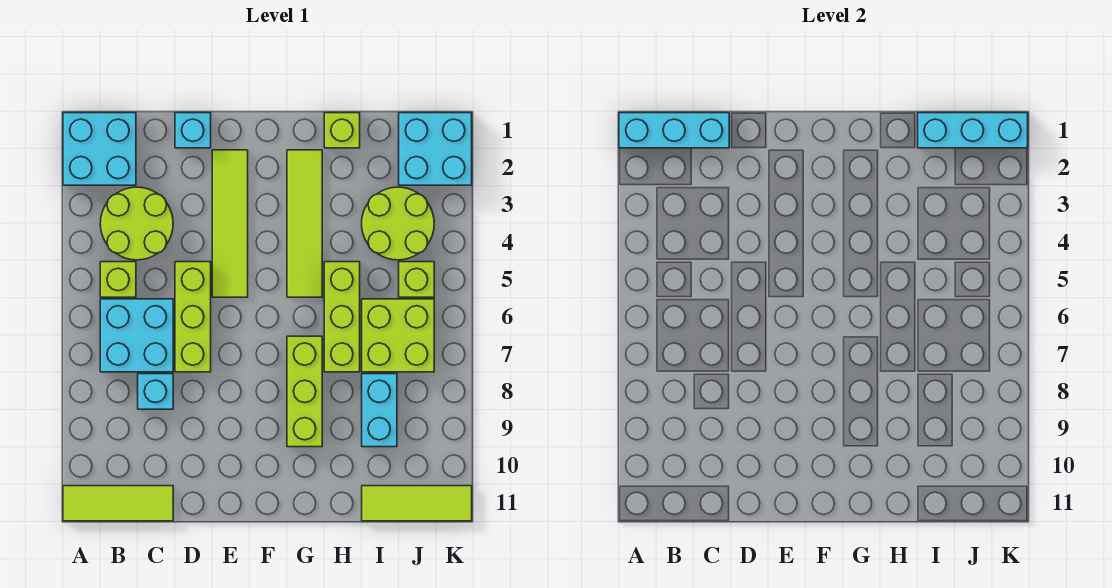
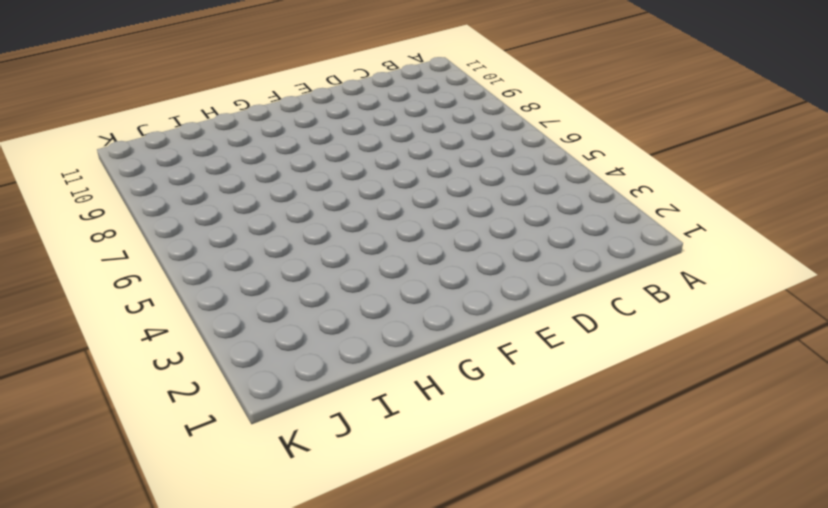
none -> cyan brick A1:B2 level 1
none -> lime tile A11:C11 level 1
none -> lime round brick B3:C4 level 1

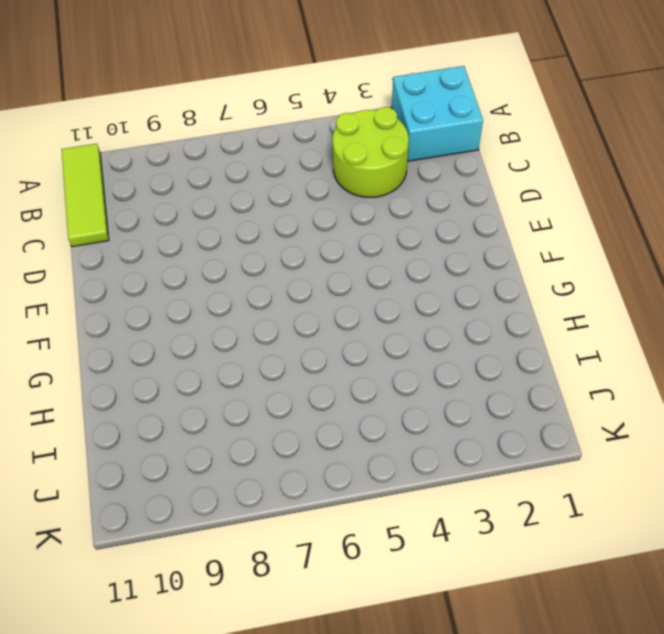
none -> lime brick B5 level 1
none -> cyan brick B6:C7 level 1
none -> cyan brick C8 level 1

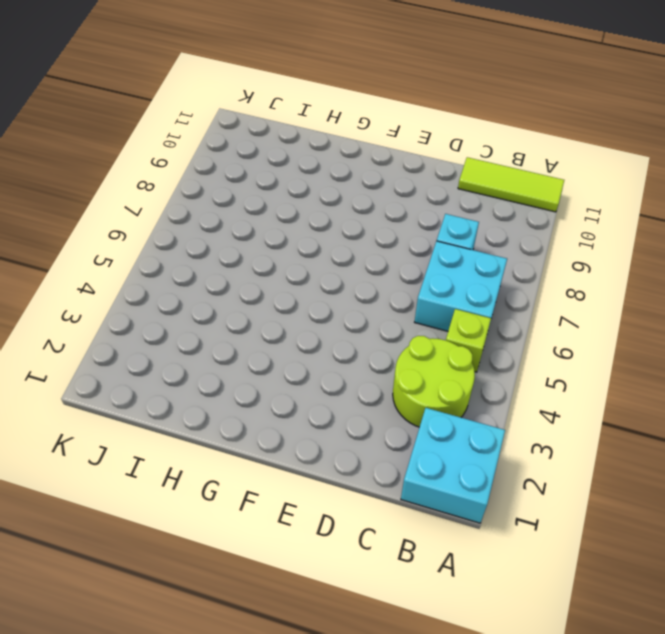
none -> cyan brick D1 level 1
none -> lime brick D5:D7 level 1
none -> lime tile E2:E5 level 1

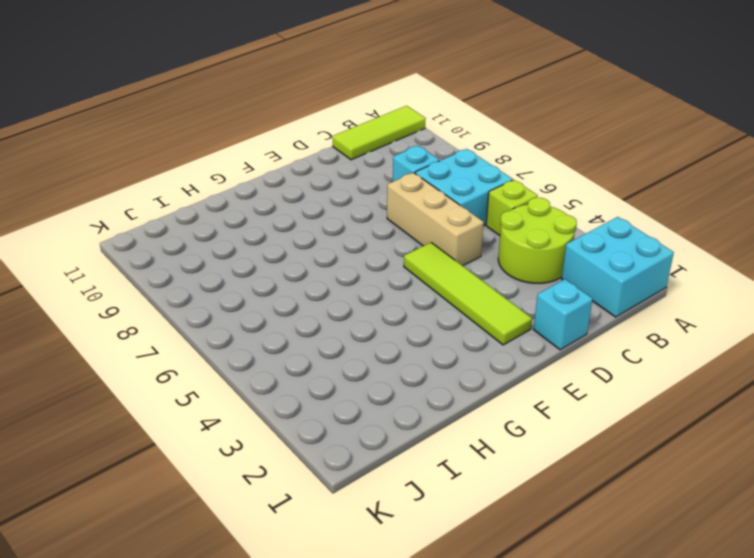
tan brick D5:D7 level 1 -> lime brick D5:D7 level 1
none -> lime tile G2:G5 level 1
none -> lime brick G7:G9 level 1
none -> lime brick H1 level 1

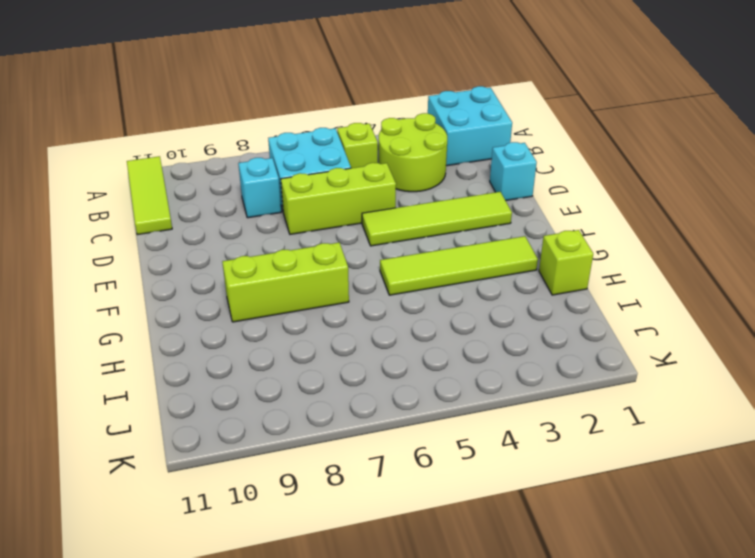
none -> lime brick H5:H7 level 1
none -> lime round brick I3:J4 level 1
none -> lime brick I6:J7 level 1

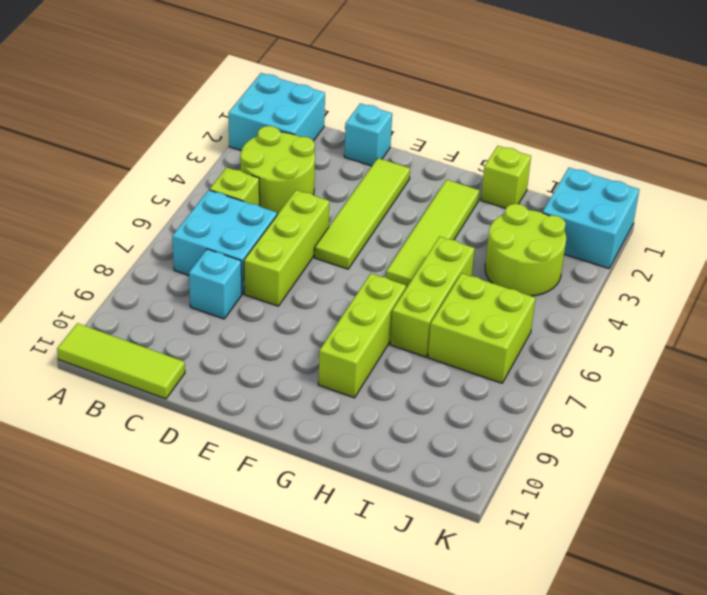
none -> cyan brick I8:I9 level 1
none -> lime tile I11:K11 level 1
none -> lime brick J5 level 1

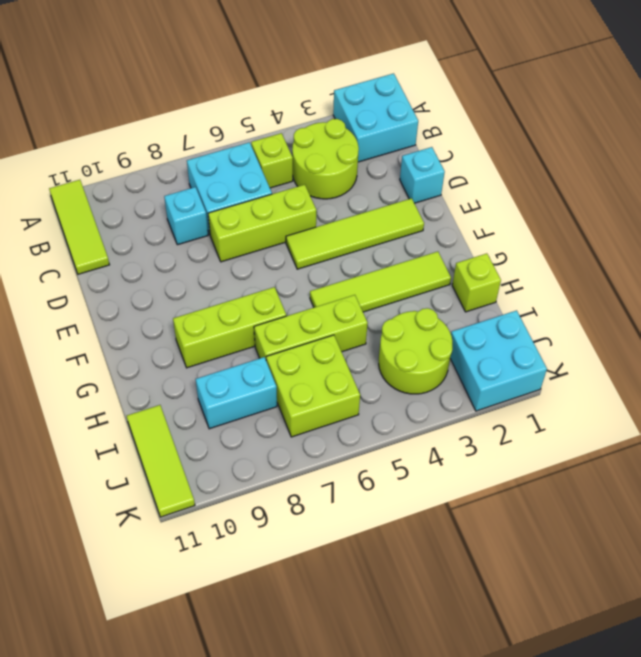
none -> lime brick J5 level 1
none -> cyan brick A1:C1 level 2
none -> cyan brick I1:K1 level 2

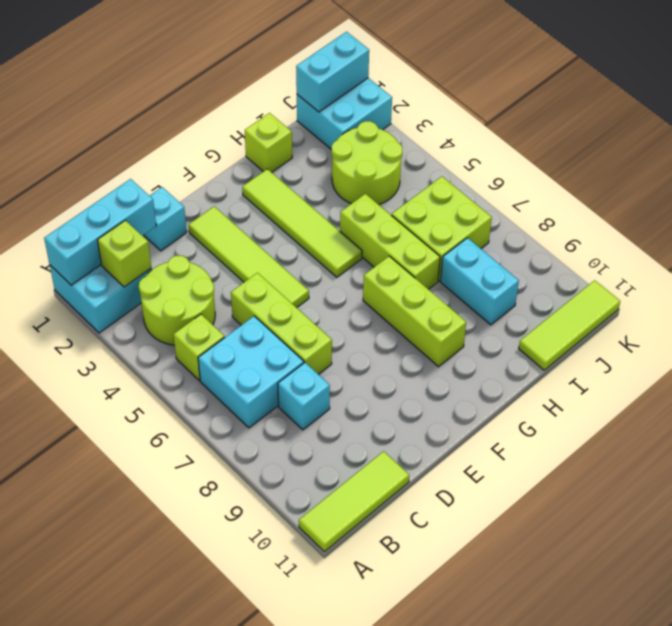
lime brick B2 level 2 -> lime brick J5 level 1
cyan brick J1:K1 level 2 -> cyan brick I1:K1 level 2

